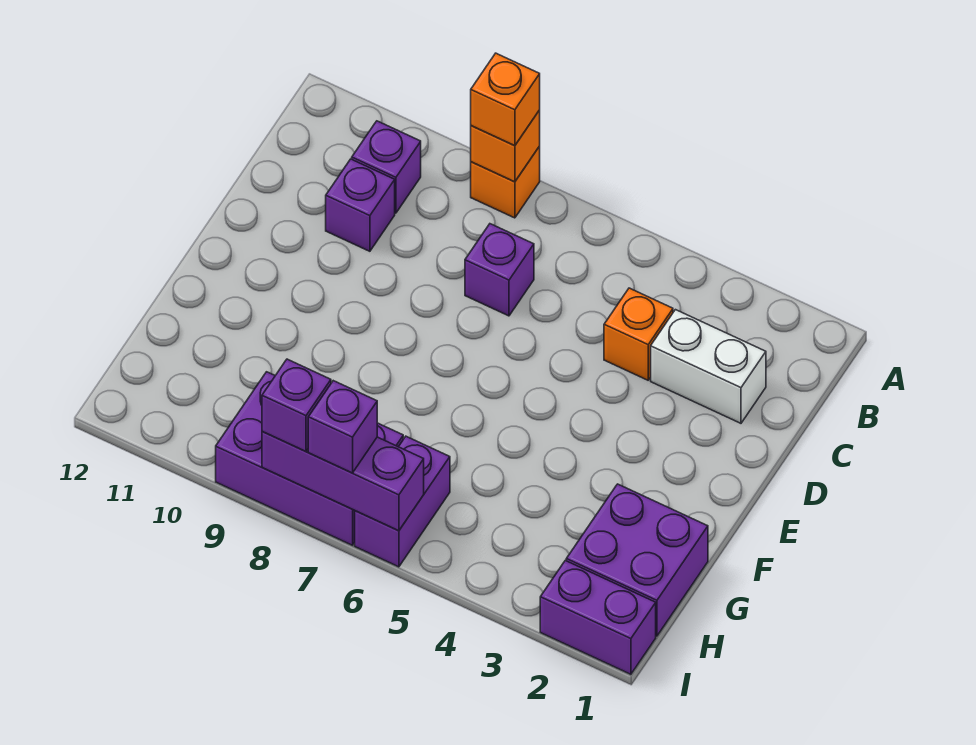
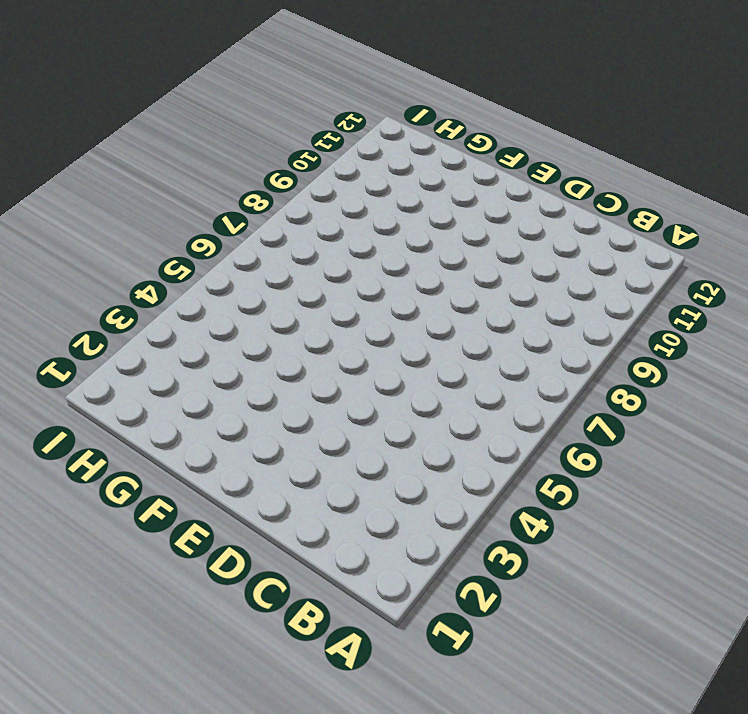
none -> orange brick A8 level 1
none -> purple brick B10 level 1
none -> white brick C2:C3 level 1

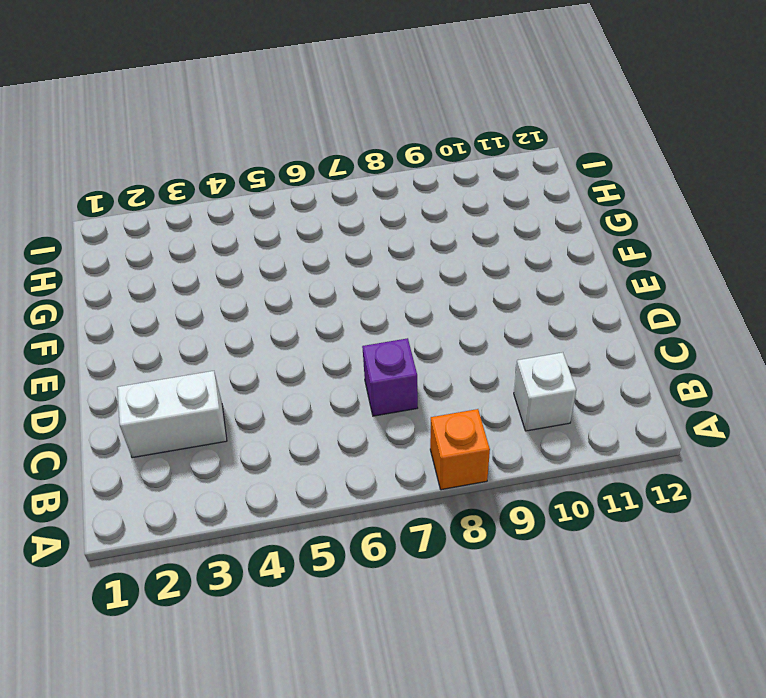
white brick B10 level 1 -> purple brick B10 level 1
none -> orange brick C4 level 1
none -> purple brick C10 level 1
none -> purple brick G1:H2 level 1

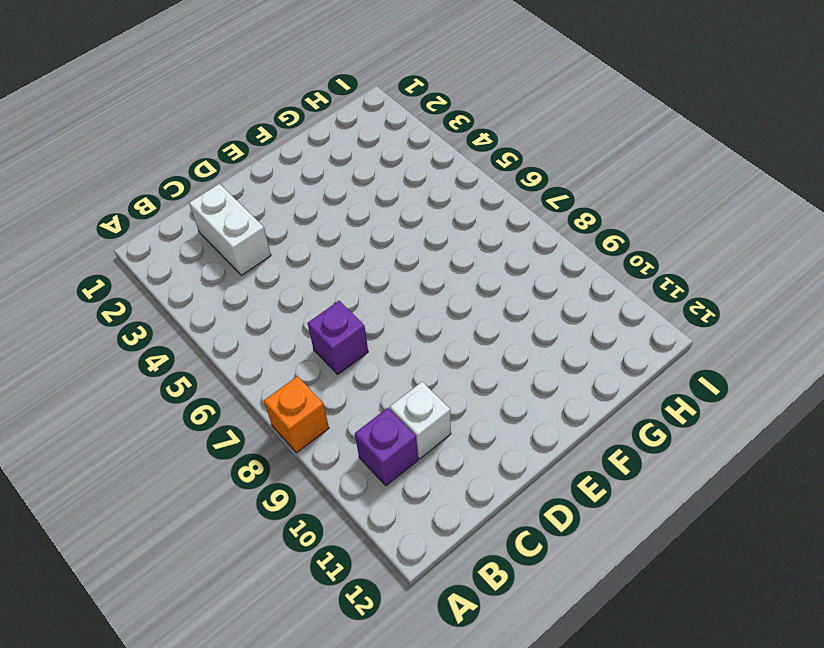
white brick C10 level 1 -> purple brick C10 level 1
none -> orange brick C4 level 1
none -> purple brick G1:H2 level 1
none -> purple brick H6:I6 level 1

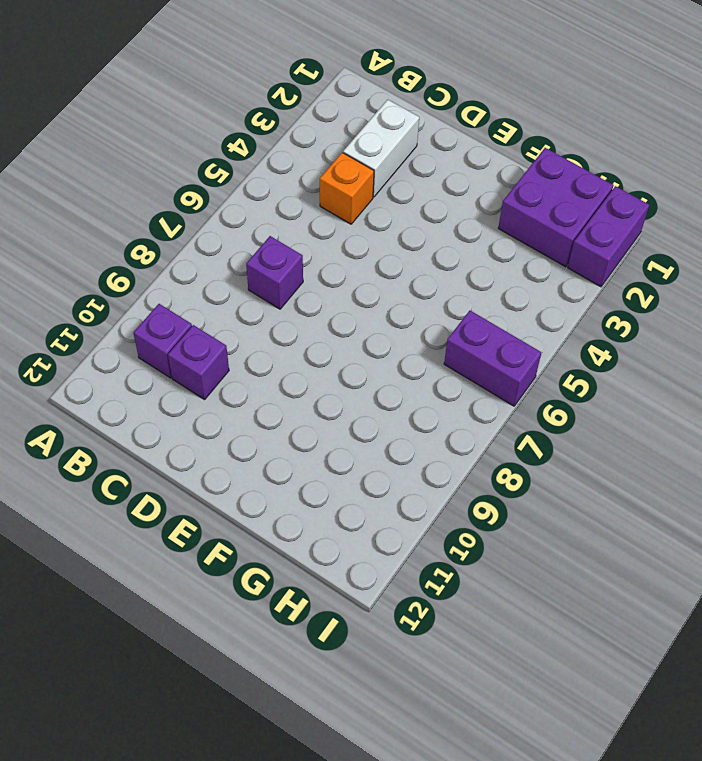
none -> orange brick A8 level 1
none -> purple brick H7:I9 level 1
none -> orange brick A8 level 2

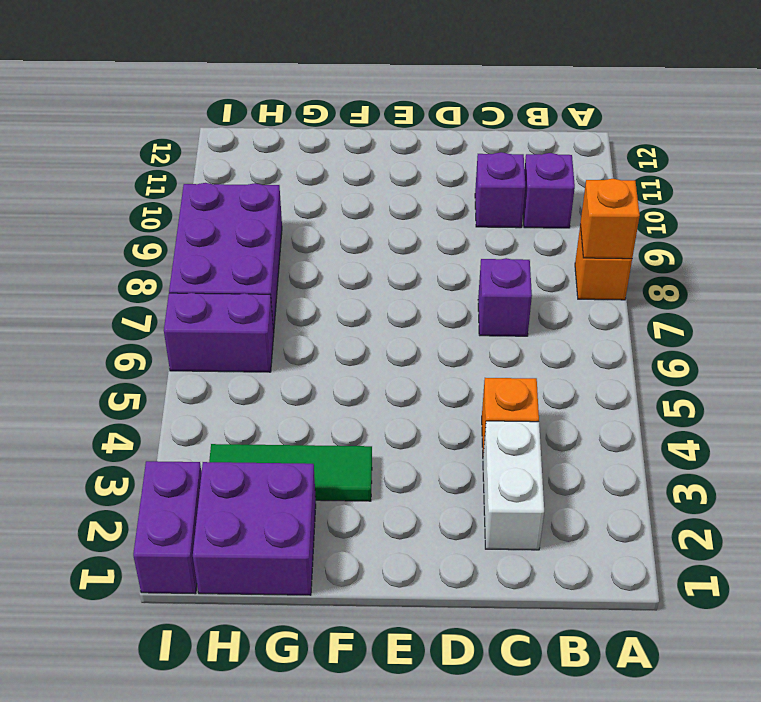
green tile F3:H3 level 1 -> none
none -> purple brick I6:I8 level 2
none -> orange brick A8 level 3
none -> purple brick I7 level 3

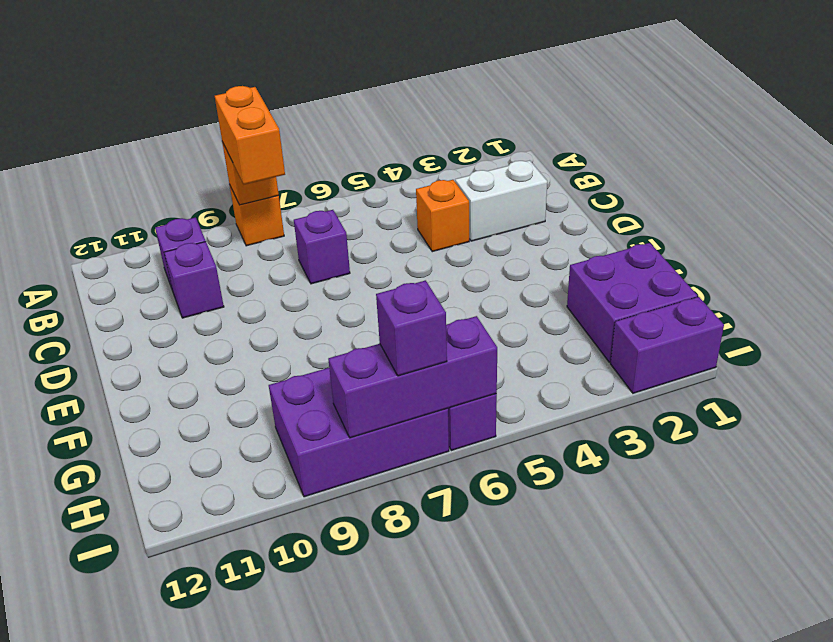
orange brick A8:B8 level 3 -> orange brick A8 level 3
none -> purple brick I8 level 3

